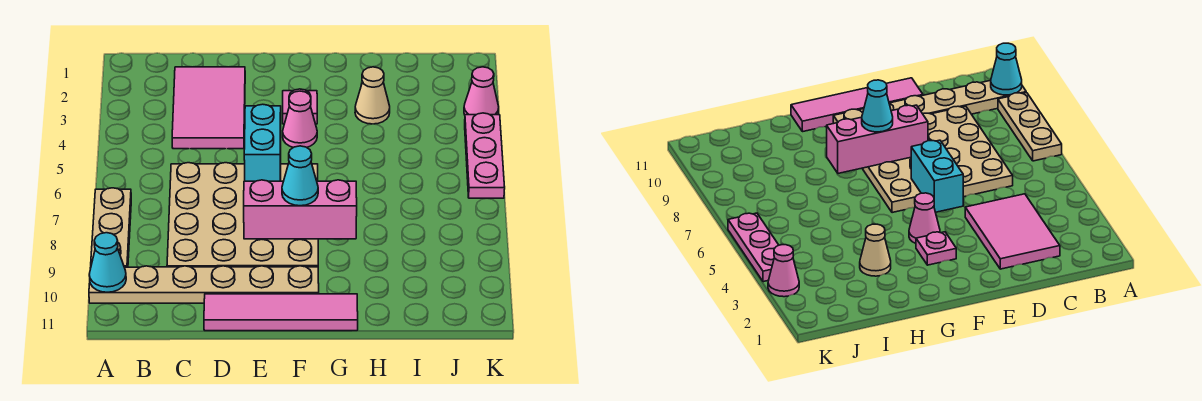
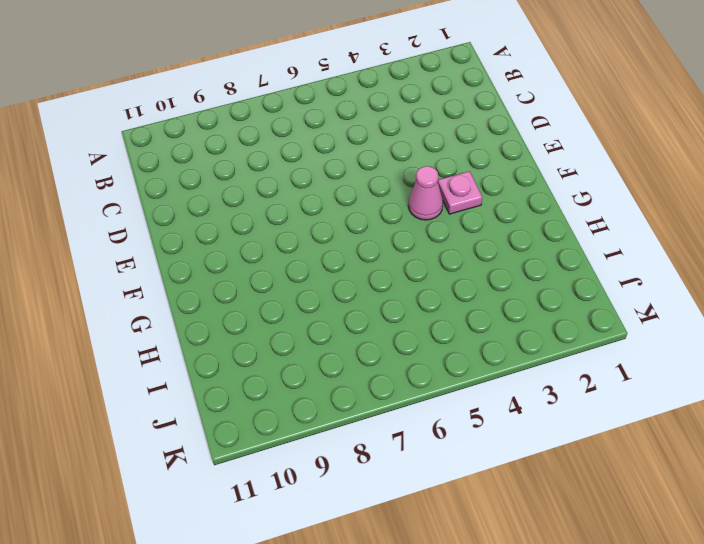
none -> tan plate A7:A9 level 1
none -> tan plate A10:F10 level 1
none -> pink tile C2:D4 level 1

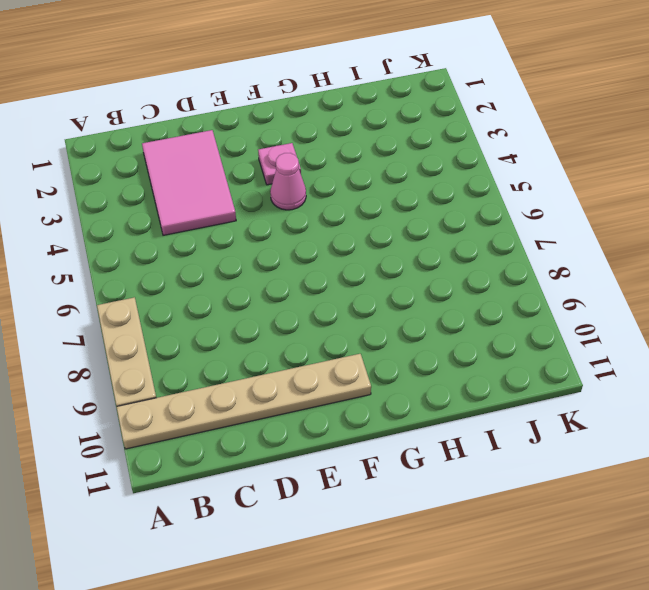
none -> tan plate C6:F9 level 1
none -> pink tile D11:G11 level 1
none -> tan cone H3 level 1

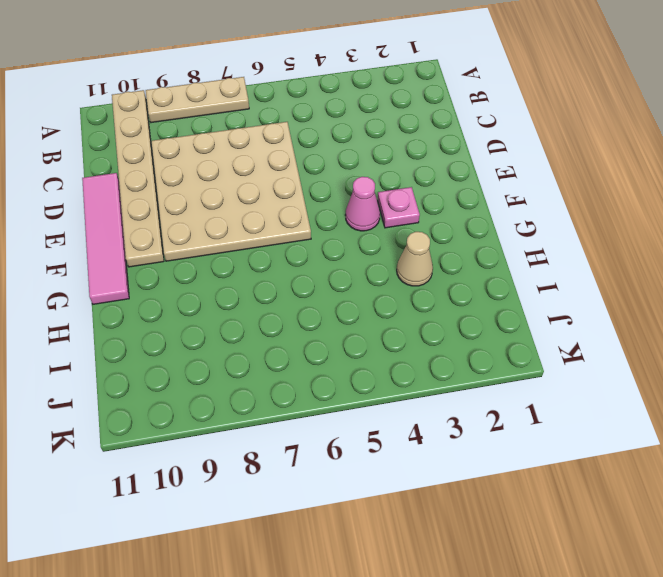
none -> pink tile C2:D4 level 1
none -> pink cone K3 level 1
none -> pink plate K4:K6 level 1

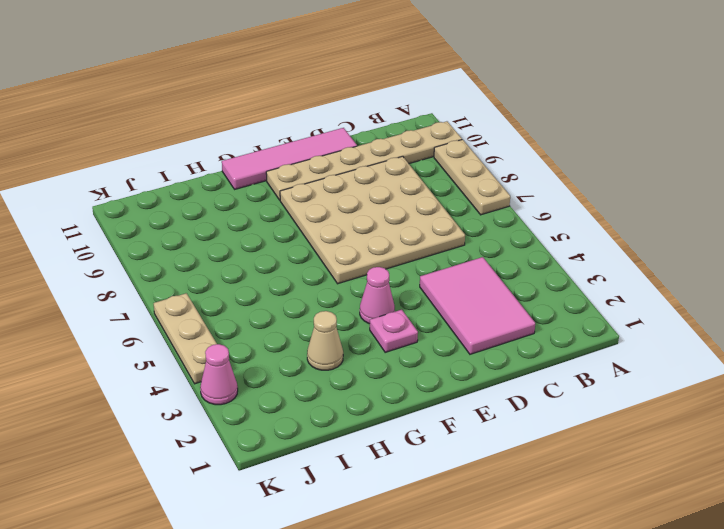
tan plate K4:K6 level 1 -> pink plate K4:K6 level 1
none -> cyan cone A10 level 2
none -> cyan brick E5:E6 level 2
none -> pink brick E8:G8 level 2

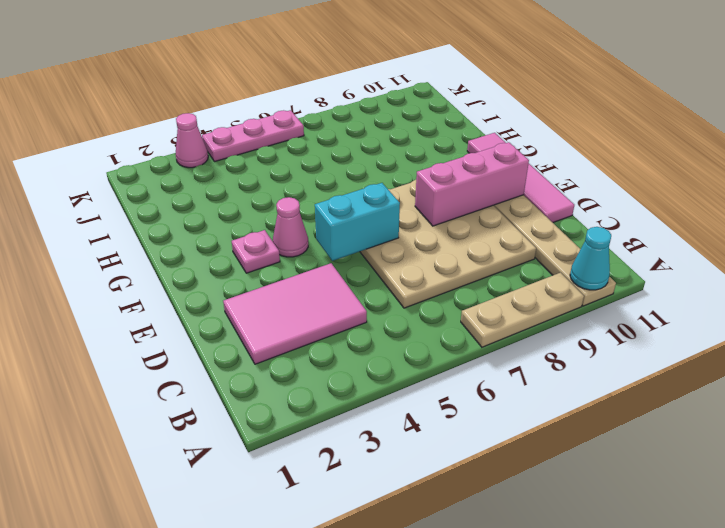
pink brick E8:E10 level 2 -> pink brick E8:G8 level 2
none -> tan cone H3 level 1
none -> cyan cone F8 level 3

